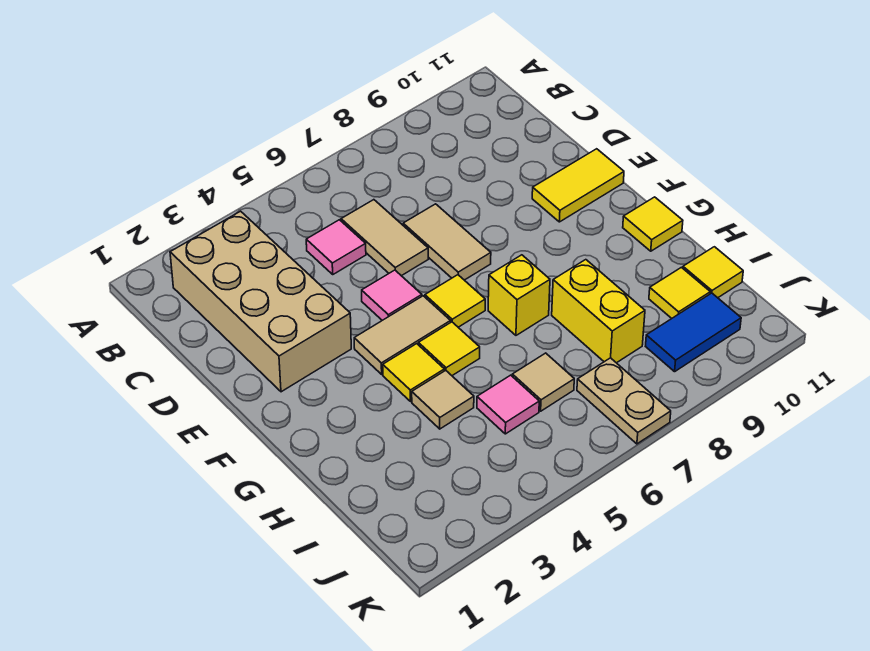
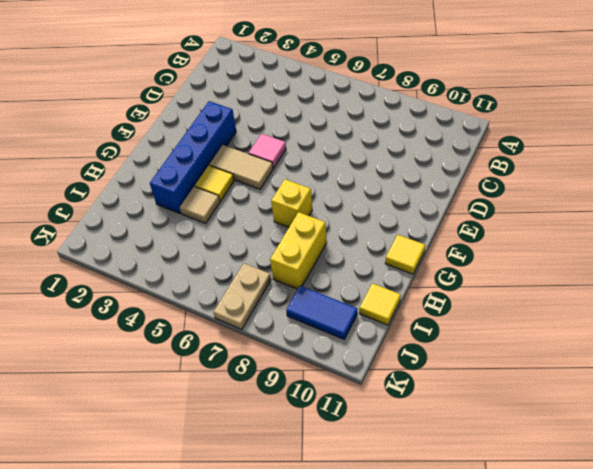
blue brick E3:H3 level 1 -> tan brick B2:E3 level 1
none -> pink tile C5 level 1
none -> tan tile C6:D6 level 1
none -> tan tile D7:E7 level 1

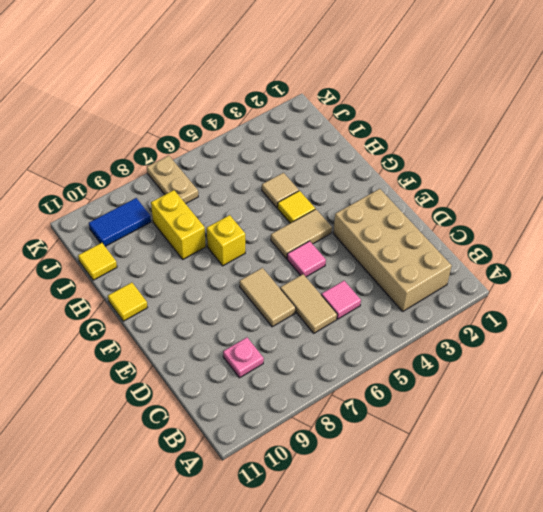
pink plate C9 level 1 -> none
none -> yellow tile E10:E11 level 1
none -> yellow tile F6 level 1
none -> yellow tile G5 level 1

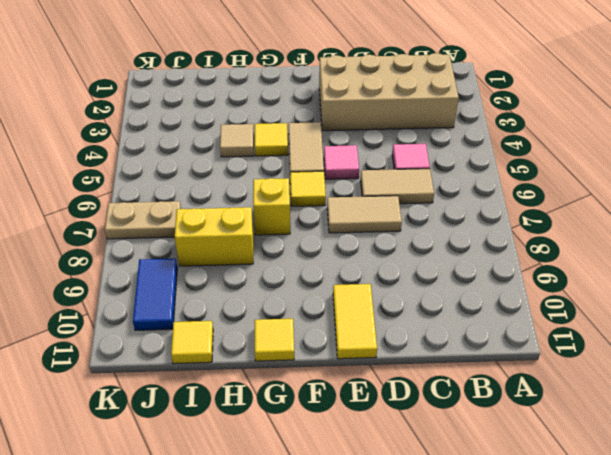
none -> yellow tile G5 level 1
none -> pink tile I5 level 1
none -> tan tile I6 level 1

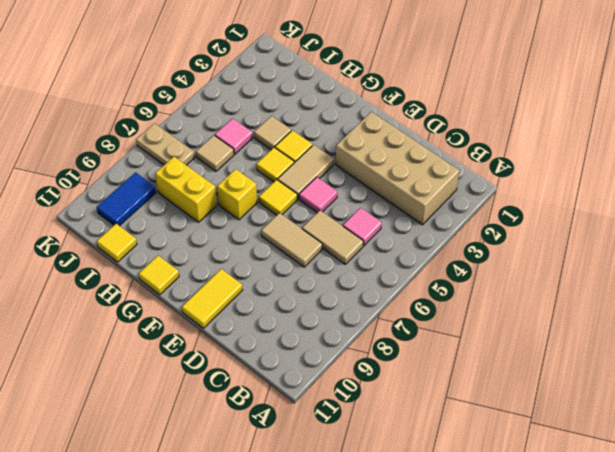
none -> yellow tile I10 level 1

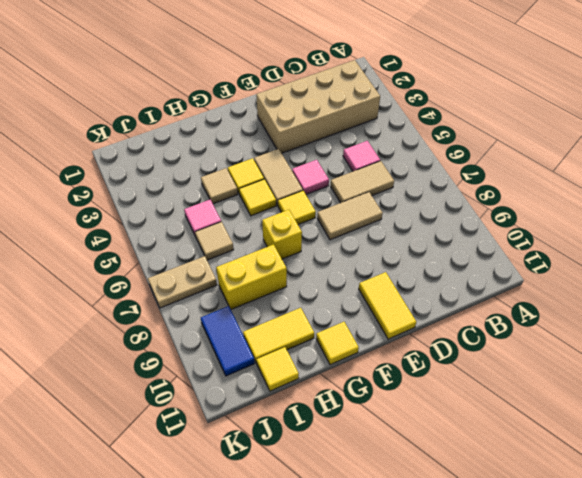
yellow tile H10:I10 level 1 -> yellow tile I10 level 1

